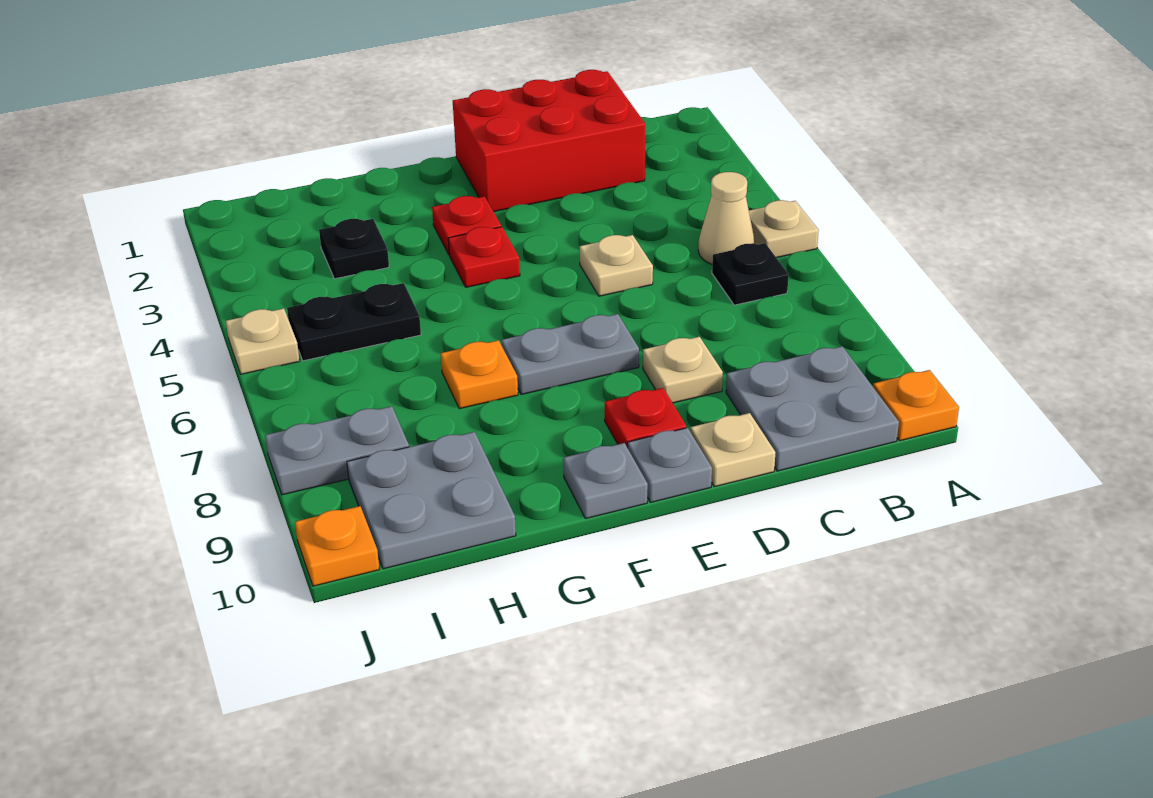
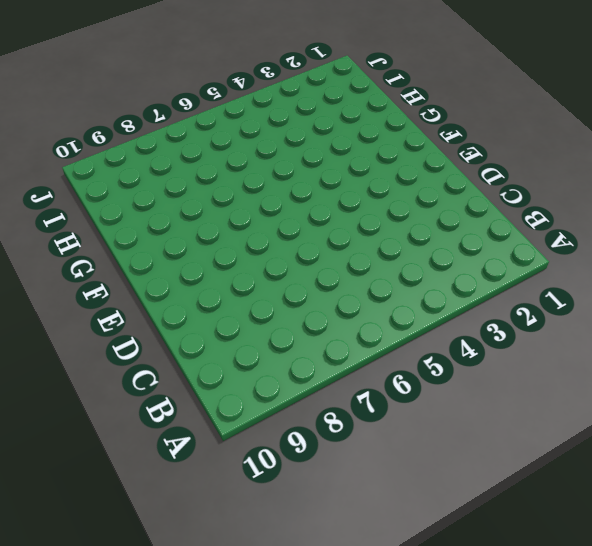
none -> tan plate A5 level 1
none -> orange plate A10 level 1
none -> tan cone B5 level 1

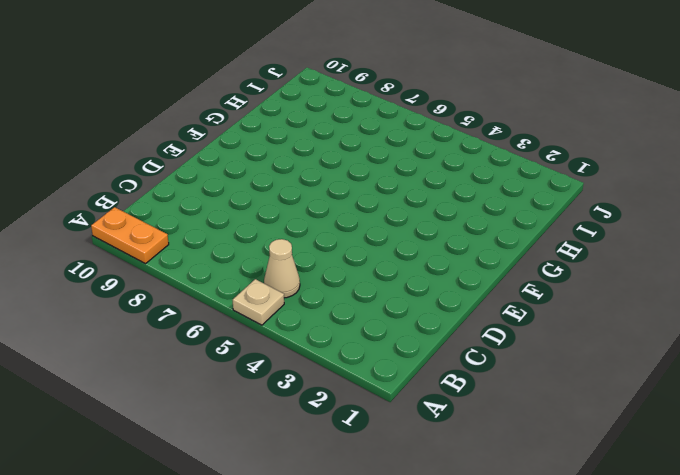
orange plate A9:A10 level 1 -> orange plate A10 level 1
none -> black plate B6 level 1
none -> grey plate B9:C10 level 1
none -> red brick C1:E2 level 1

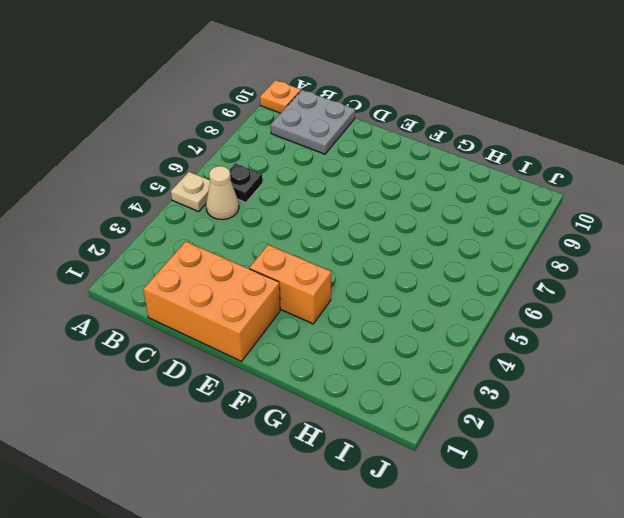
orange brick C1:E2 level 1 -> red brick C1:E2 level 1
orange brick E3:F3 level 1 -> red plate F3 level 1
none -> tan plate D5 level 1
none -> tan plate D8 level 1
none -> tan plate D10 level 1

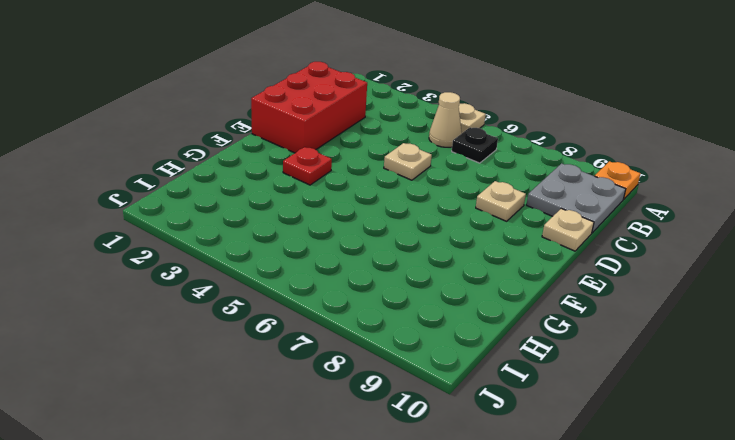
none -> grey plate E7:F7 level 1
none -> red plate E9 level 1
none -> grey plate E10 level 1

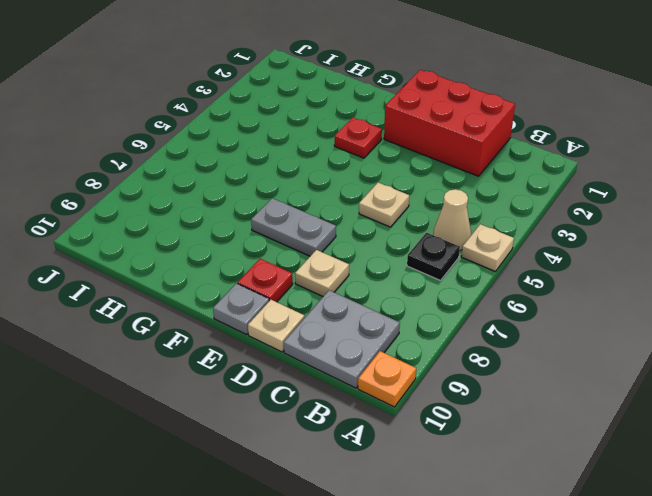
none -> red plate F4 level 1
none -> grey plate F10 level 1
none -> orange plate G7 level 1

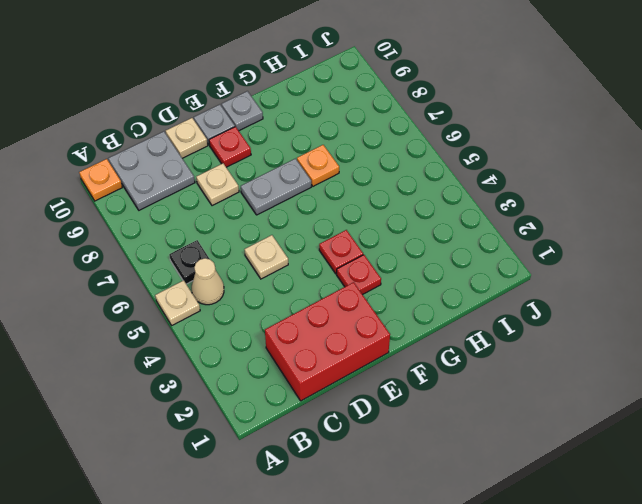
none -> black plate H3 level 1
none -> black plate H5:I5 level 1
none -> grey plate H9:I10 level 1

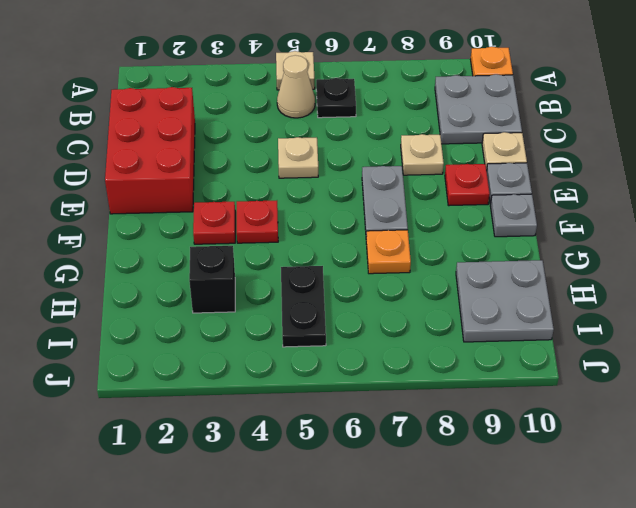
black brick H3 level 1 -> black plate H3 level 1
none -> grey plate I8:J8 level 1
none -> tan plate J5 level 1
none -> orange plate J10 level 1

